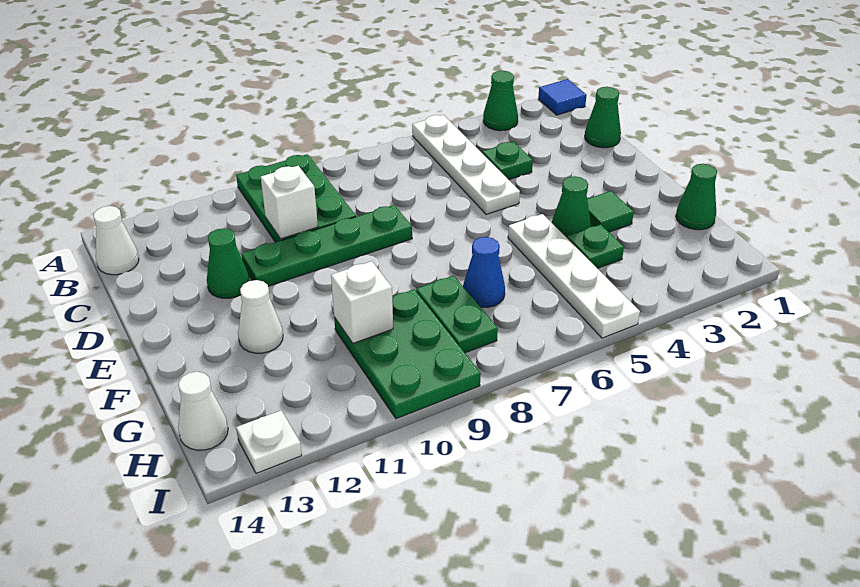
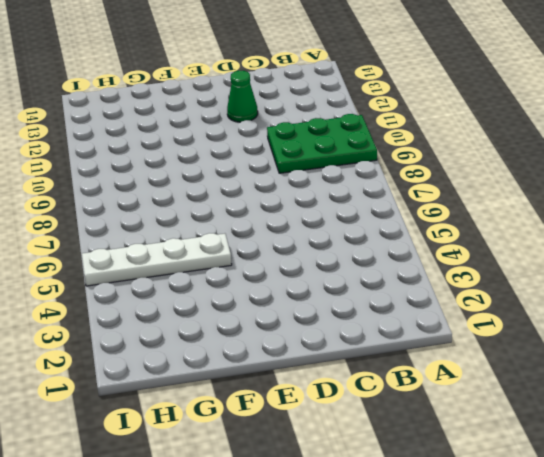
none -> blue tile A1 level 1
none -> green cone A3 level 1
none -> white plate A5:D5 level 1

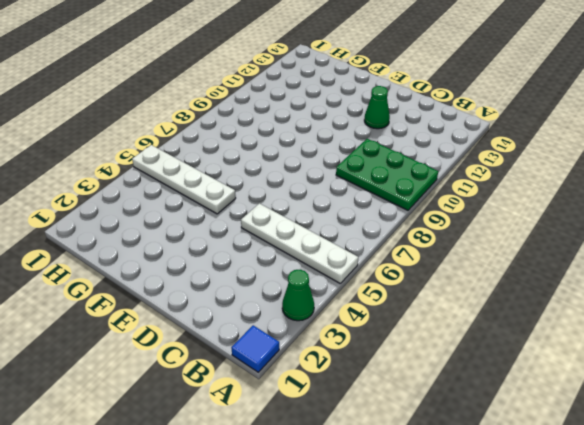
none -> white cone B14 level 1
none -> green cone C1 level 1
none -> green plate C4 level 1

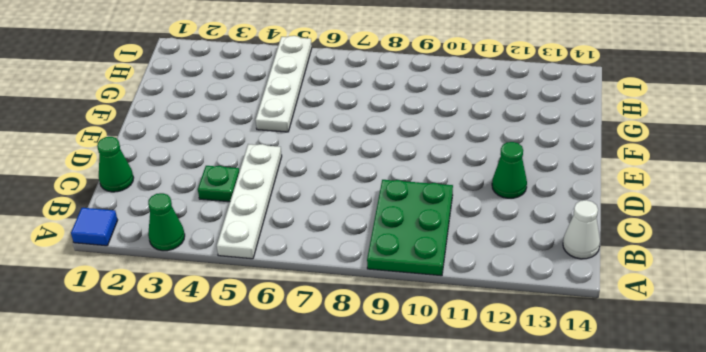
none -> green plate D8:D11 level 1
none -> green tile F3 level 1
none -> green cone F4 level 1

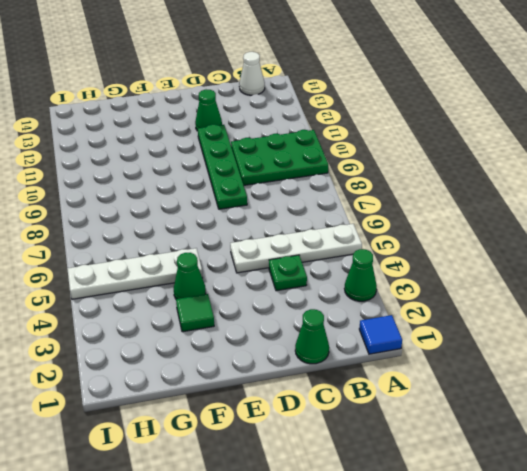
none -> white cone F12 level 1
none -> green cone G1 level 1
none -> green plate G4 level 1

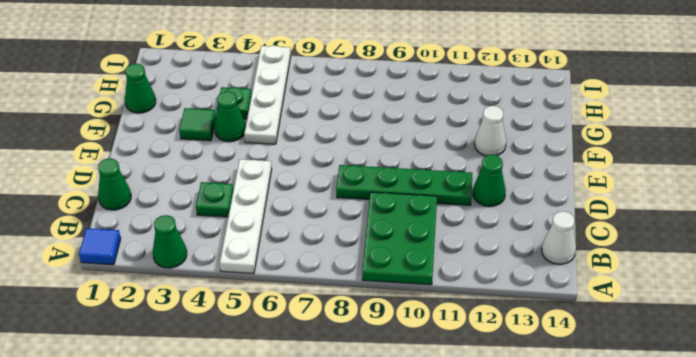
none -> blue cone G7 level 1
none -> green plate G8:H8 level 1
none -> green plate G9:I10 level 1

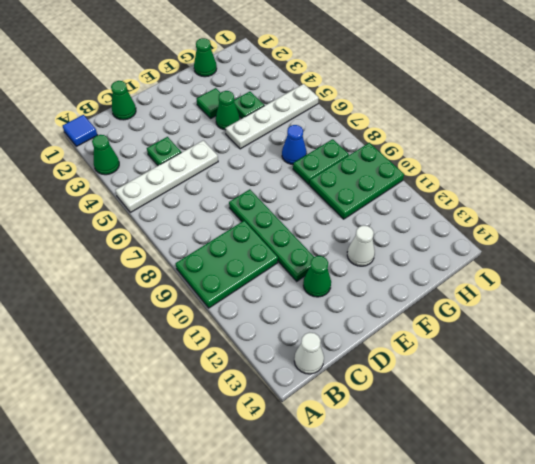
none -> white cone H14 level 1
none -> white plate I13 level 1
none -> white brick C10 level 2

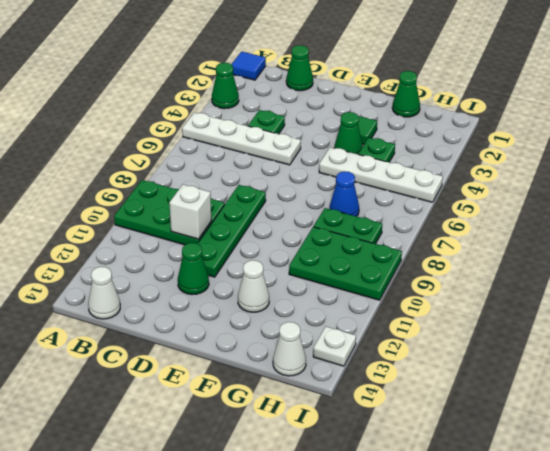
none -> white brick G10 level 2

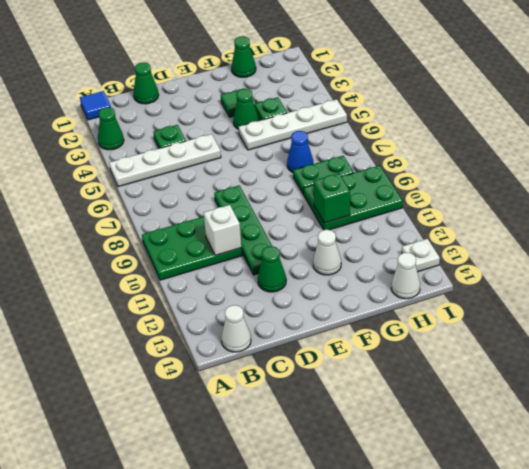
green brick G10 level 2 -> white brick G10 level 2

